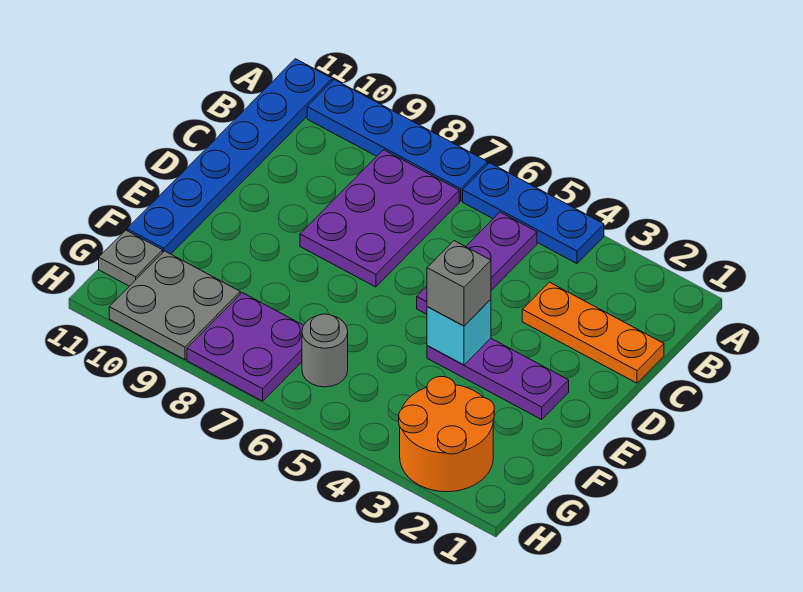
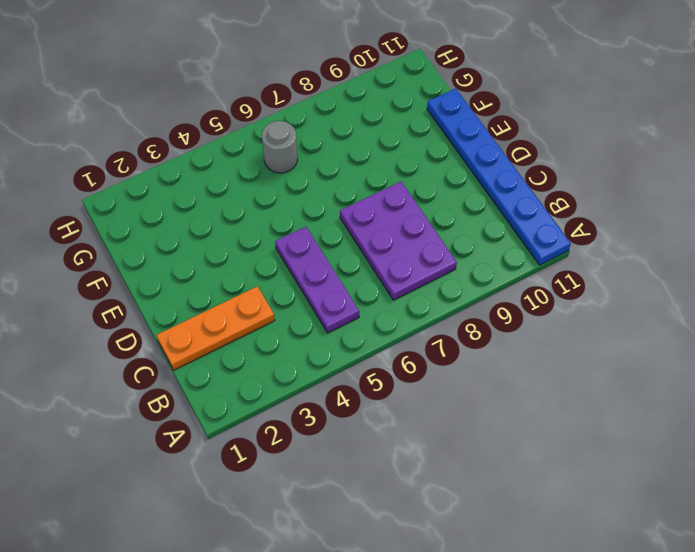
none -> blue plate A4:A6 level 1
none -> blue plate A7:A10 level 1
none -> purple plate E2:E4 level 1

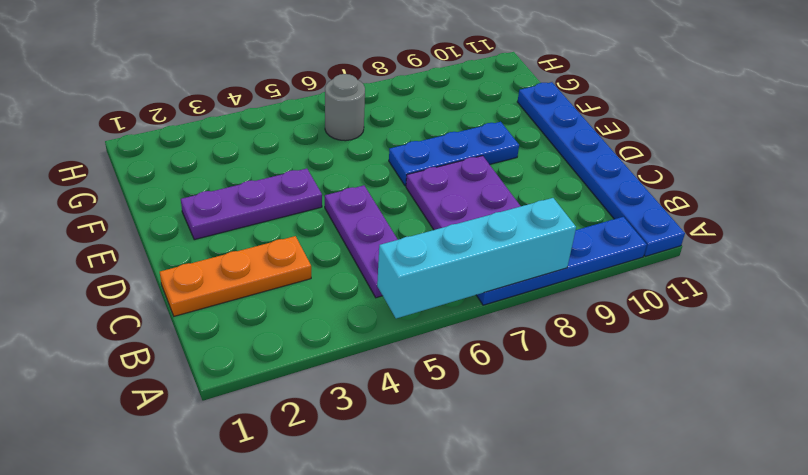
cyan brick A5:A8 level 2 -> none
blue plate E7:E9 level 1 -> blue plate A4:A6 level 1
none -> orange round brick G2:H3 level 1
none -> purple plate G7:H8 level 1
none -> grey plate G9:H10 level 1

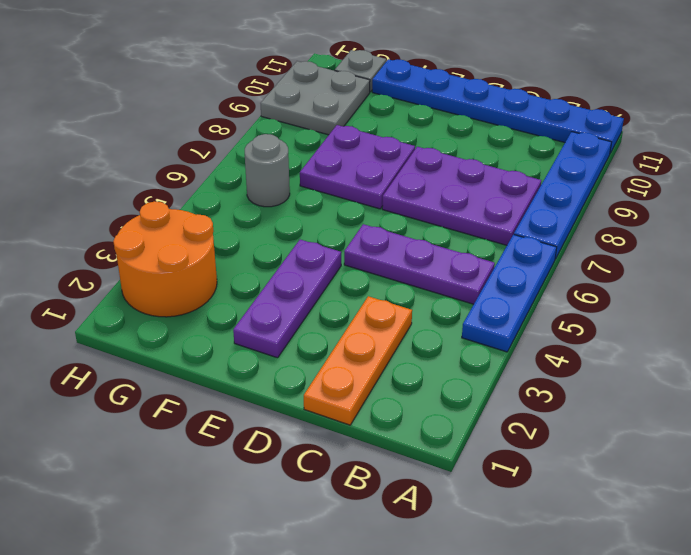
purple plate E7:F8 level 1 -> purple plate G7:H8 level 1
none -> cyan brick E4 level 2
none -> grey brick E4 level 3

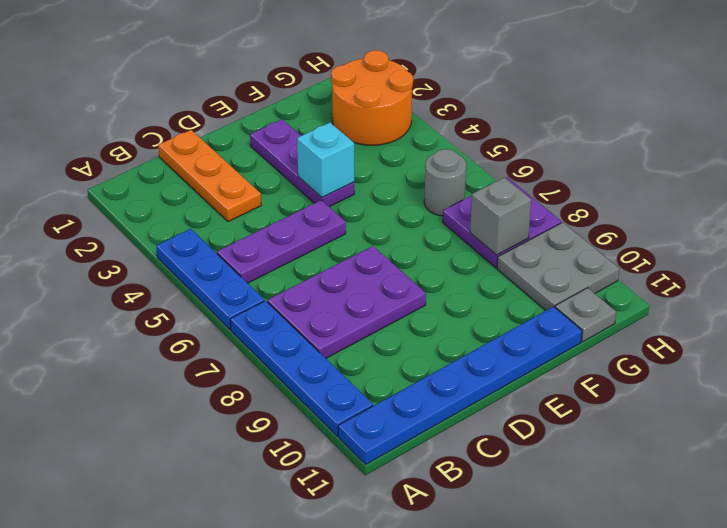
grey brick G8 level 2 -> grey brick E4 level 3

